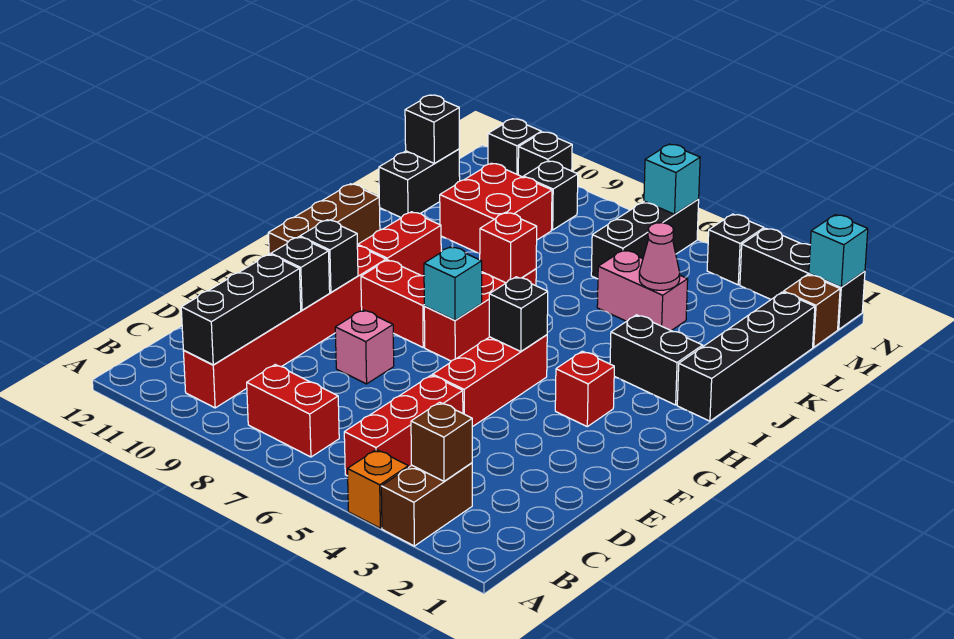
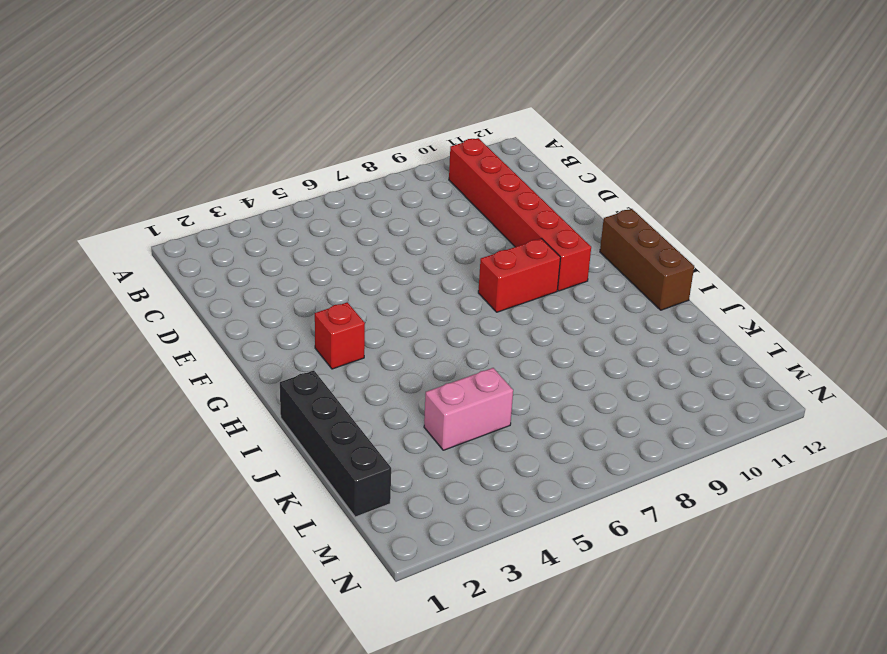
none -> brown brick A3:B3 level 1
none -> orange brick A4 level 1
none -> red brick B5:D5 level 1
none -> red brick B7:B8 level 1

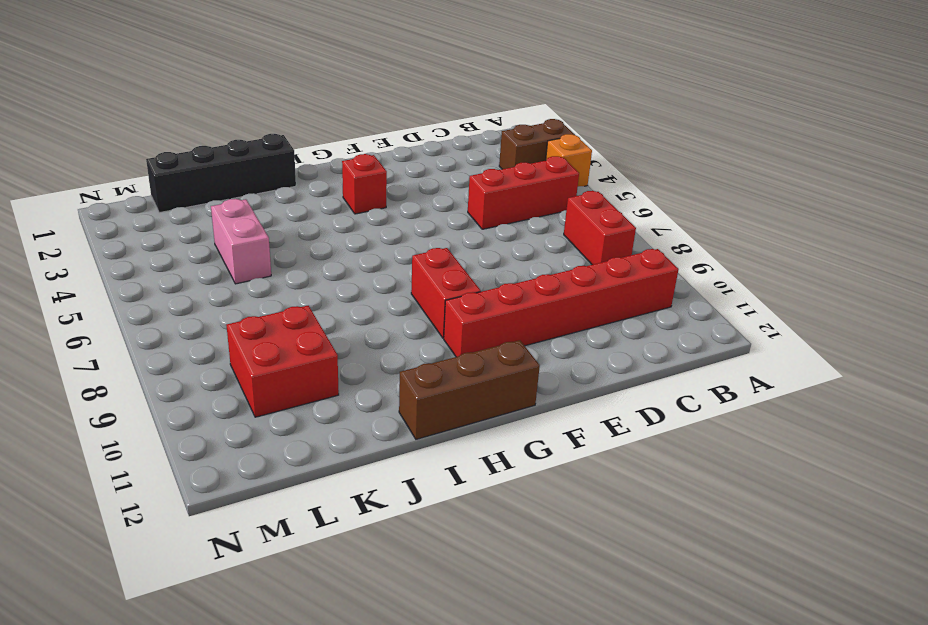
none -> red brick E5:G5 level 1
none -> pink brick E8 level 1
none -> red brick G7:I7 level 1
none -> red brick H10:I10 level 1

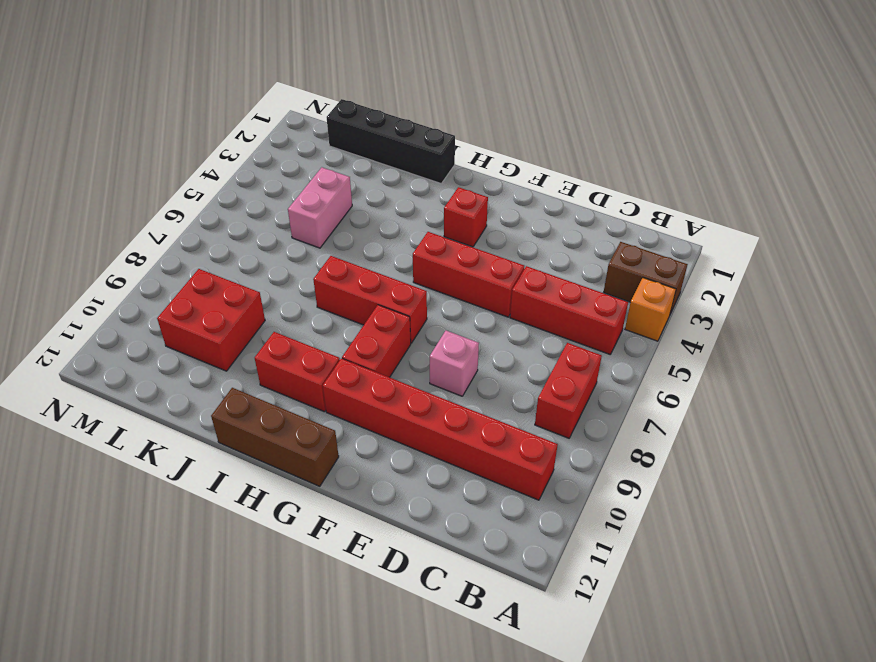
none -> black brick I2:I3 level 1
none -> black brick K12:L12 level 1
none -> black brick L6:N6 level 1
none -> brown brick M1 level 1

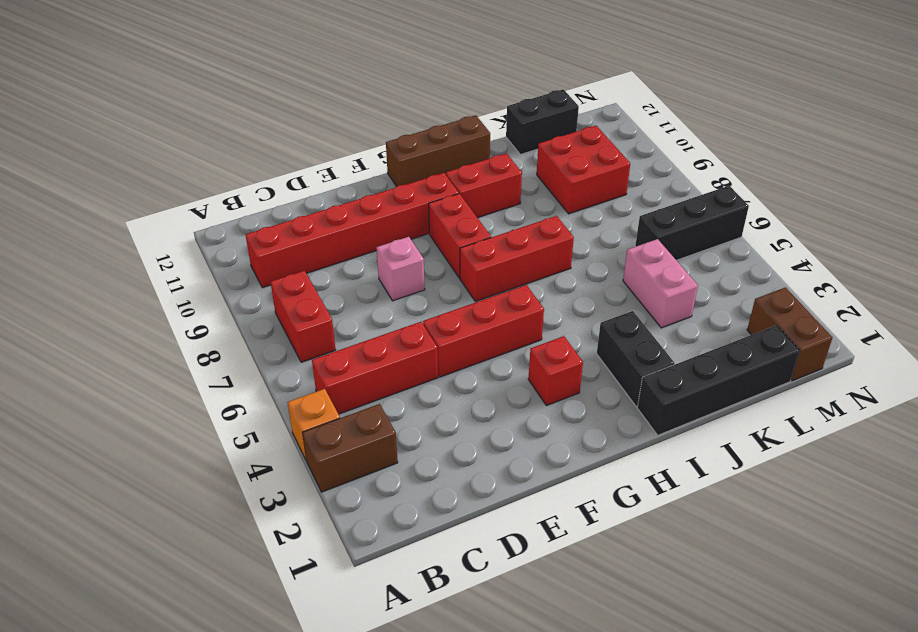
brown brick M1:M2 level 1 -> brown brick M1 level 1
none -> black brick M9 level 1
none -> black brick N1:N3 level 1
none -> black brick N4 level 1
none -> black brick N10 level 1

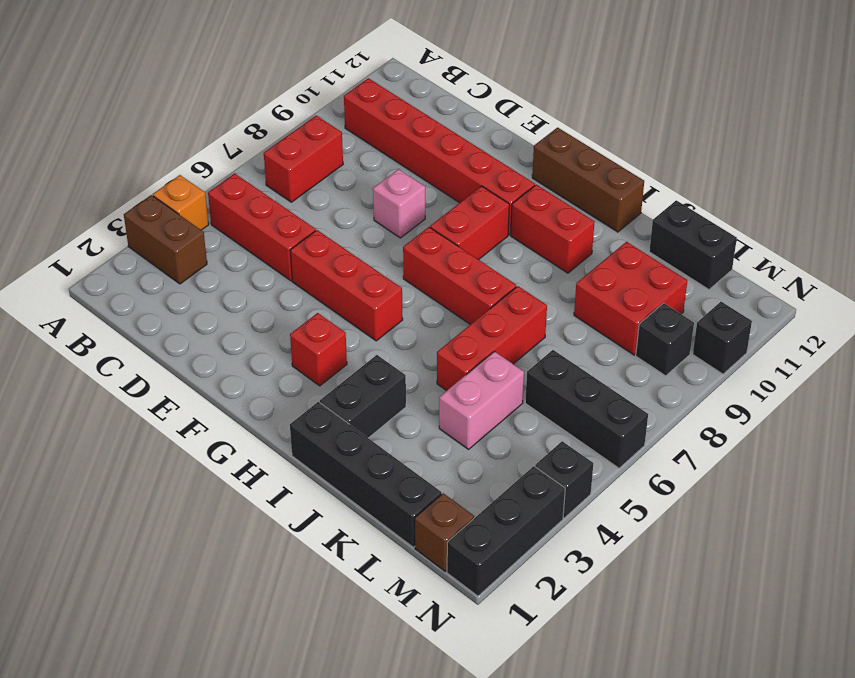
red brick J5:J7 level 1 -> none
none -> black brick N11 level 1
none -> brown brick B3 level 2
none -> black brick B10:D10 level 2
none -> black brick E10 level 2

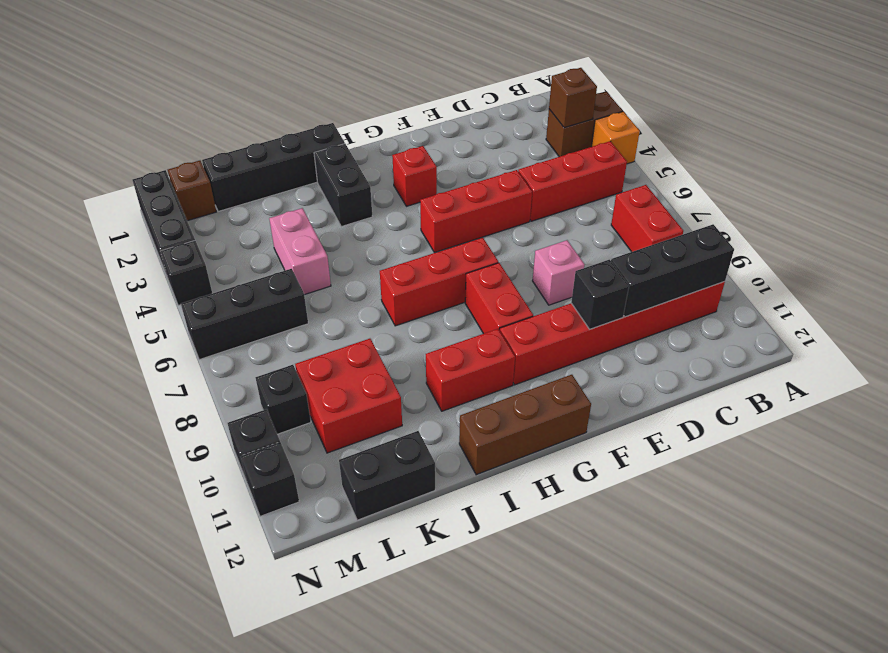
none -> black brick F10 level 2
none -> black brick G5 level 2
none -> cyan brick G7 level 2
none -> red brick I7 level 2

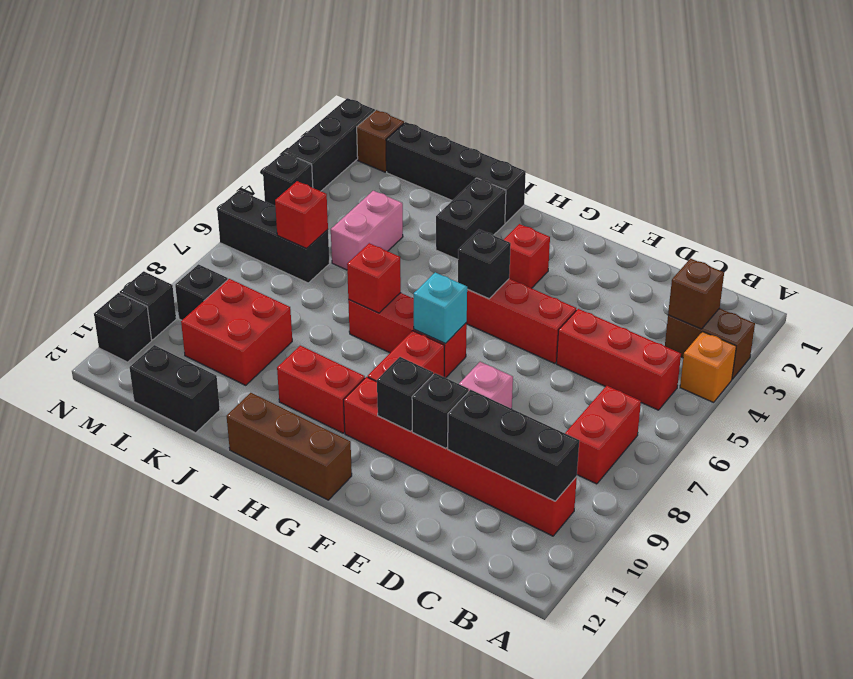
red brick L6 level 2 -> none
none -> pink cone K4 level 2
none -> black brick L12 level 2
none -> cyan brick N1 level 2
none -> cyan brick N6 level 2

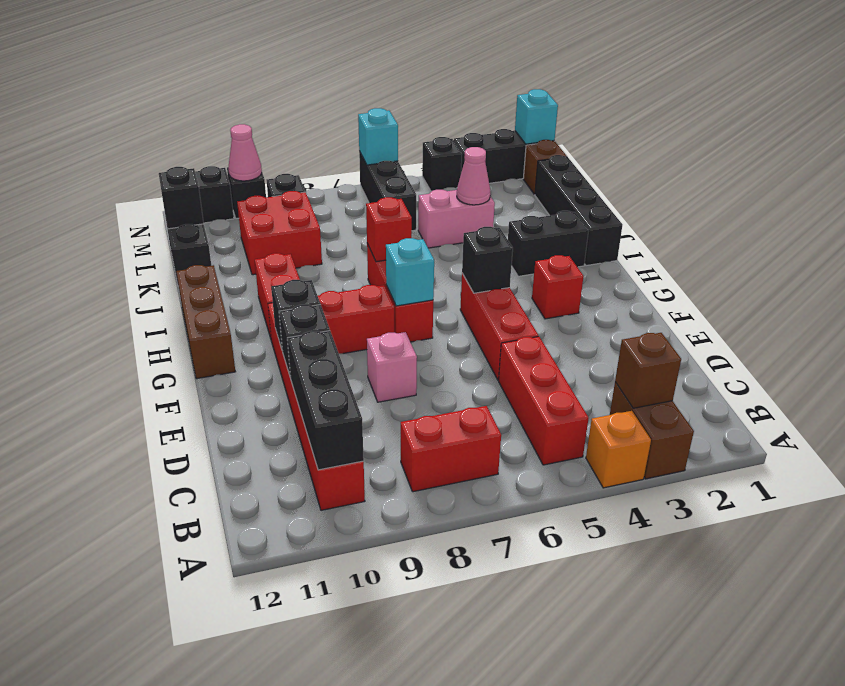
pink cone N10 level 2 -> none

